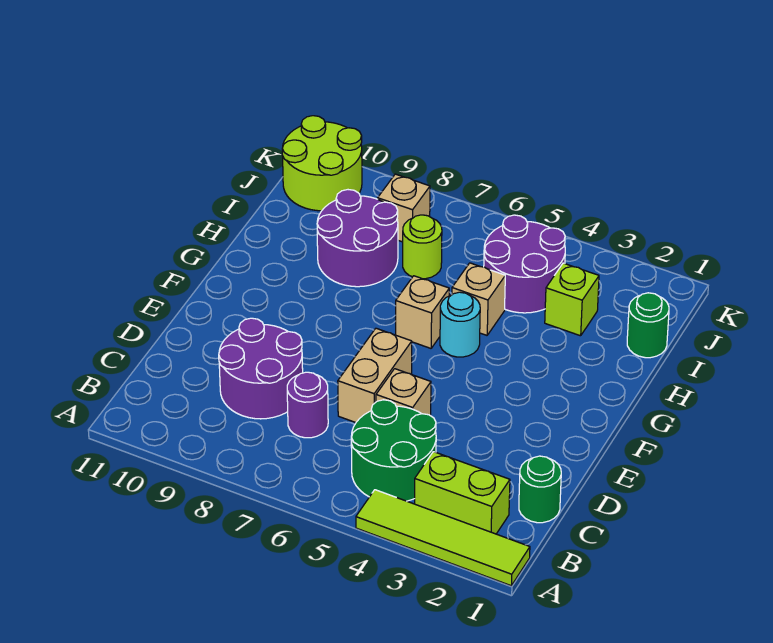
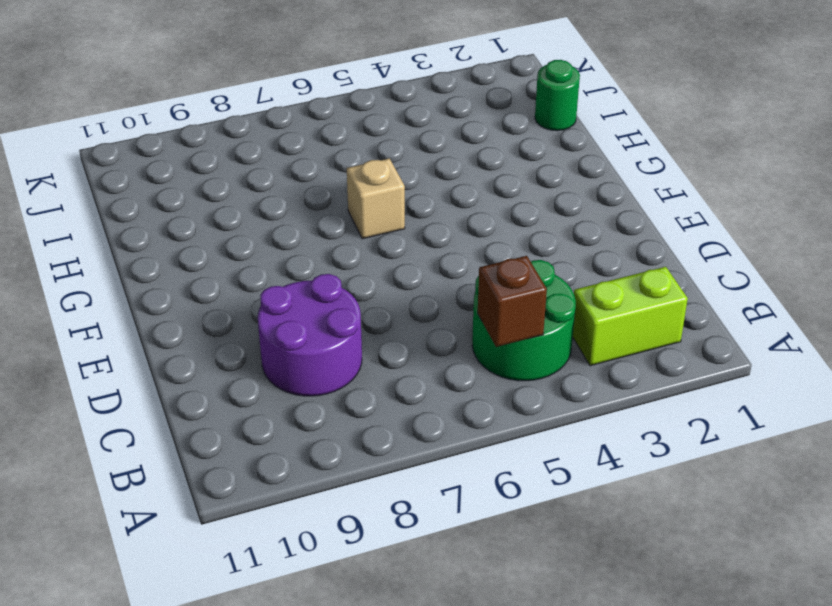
brown brick B5 level 2 -> none
none -> lime tile A1:A4 level 1
none -> green round brick C1 level 1
none -> purple round brick C7 level 1

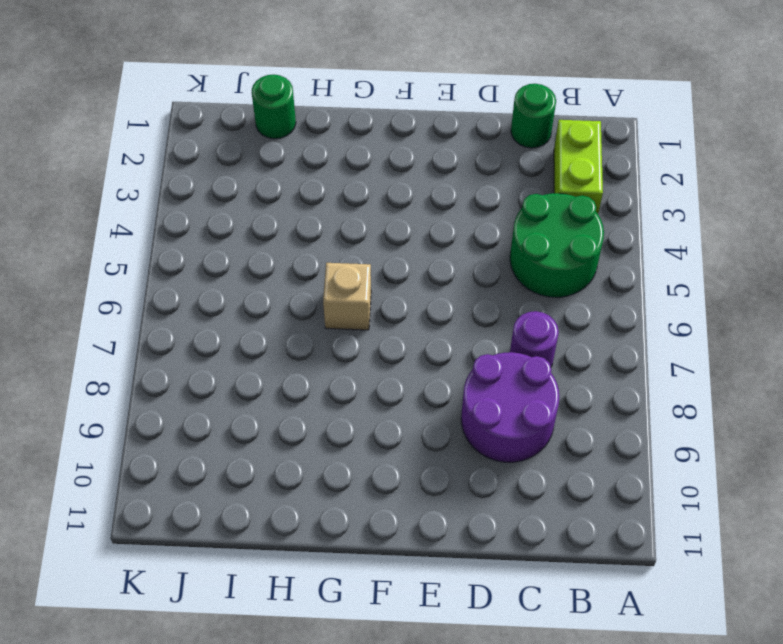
none -> lime tile A1:A4 level 1
none -> tan brick D5 level 1
none -> tan brick D6:E6 level 1

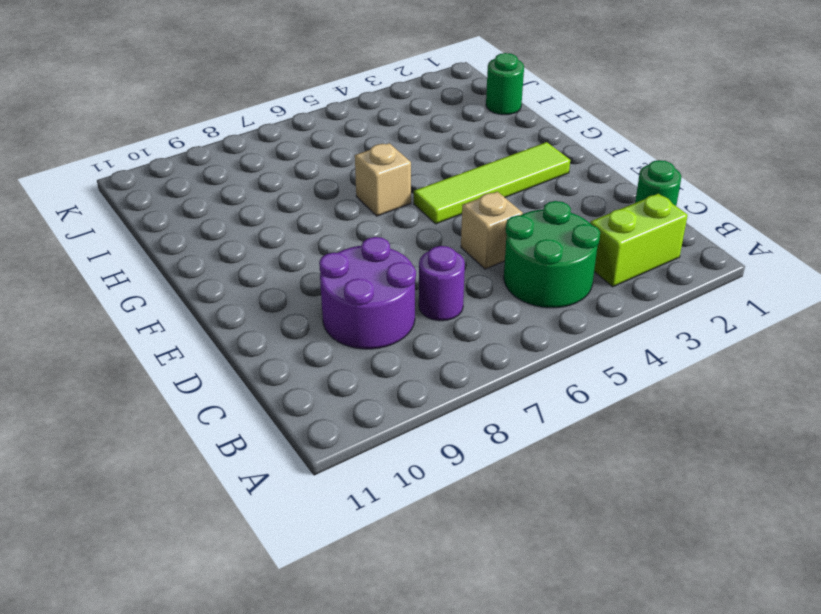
lime tile F2:F5 level 1 -> lime tile A1:A4 level 1
none -> tan brick D6:E6 level 1
none -> cyan round brick G5 level 1
none -> tan brick H5 level 1

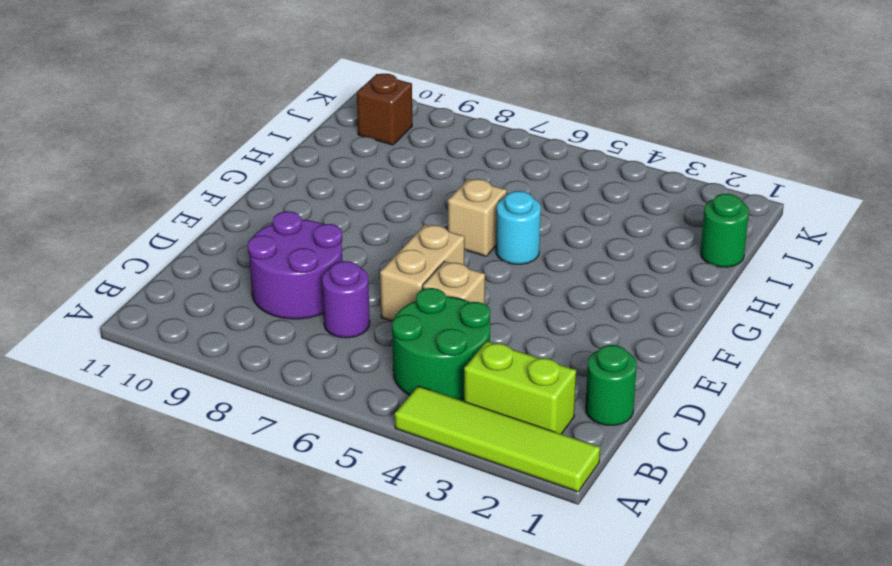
brown brick J10 level 1 -> lime round brick J10:K11 level 1
none -> tan brick H5 level 1
none -> purple round brick H8:I9 level 1
none -> lime brick I3 level 1

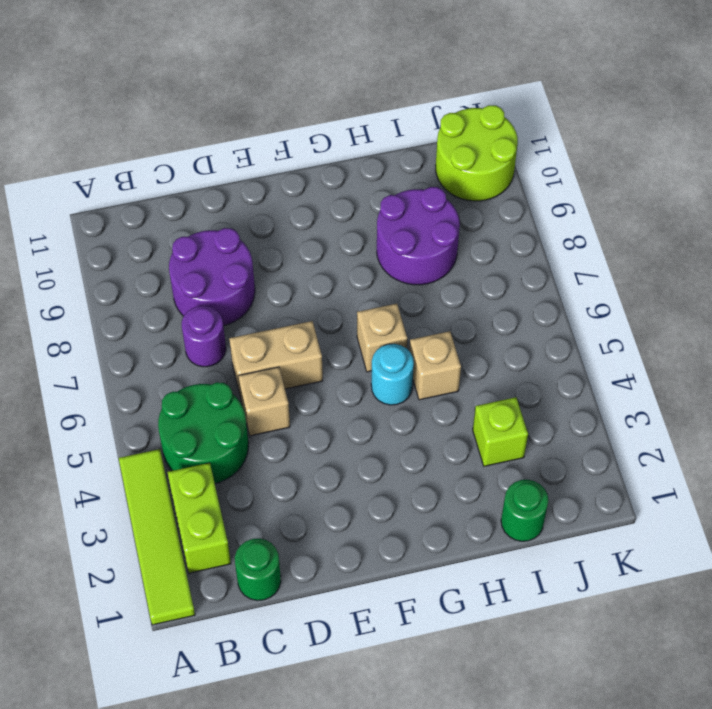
none -> purple round brick I4:J5 level 1
none -> lime round brick I7 level 1
none -> tan brick J8 level 1

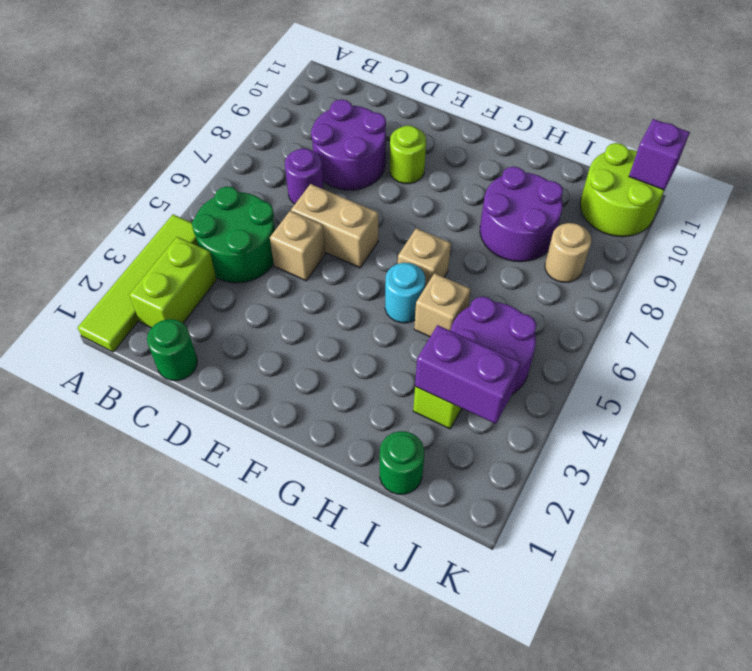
lime round brick E9 level 1 -> lime round brick I7 level 1
purple brick I3:J3 level 2 -> none
tan round brick J8 level 1 -> tan brick J8 level 1
purple brick K11 level 2 -> none

